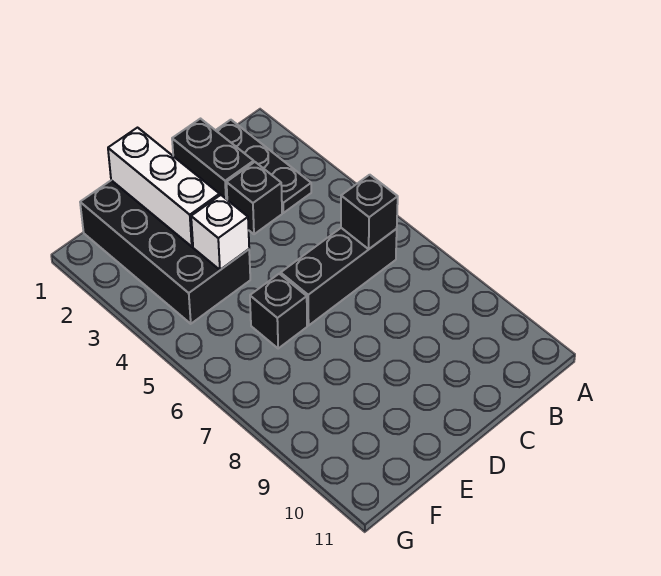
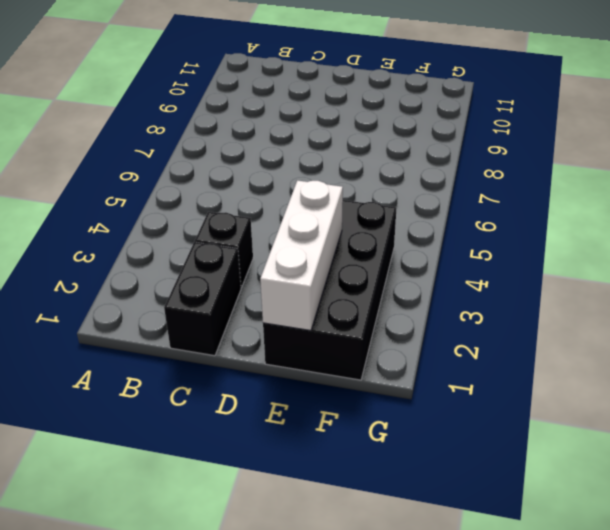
none -> black plate B1:B3 level 1
none -> black brick B6:D6 level 1

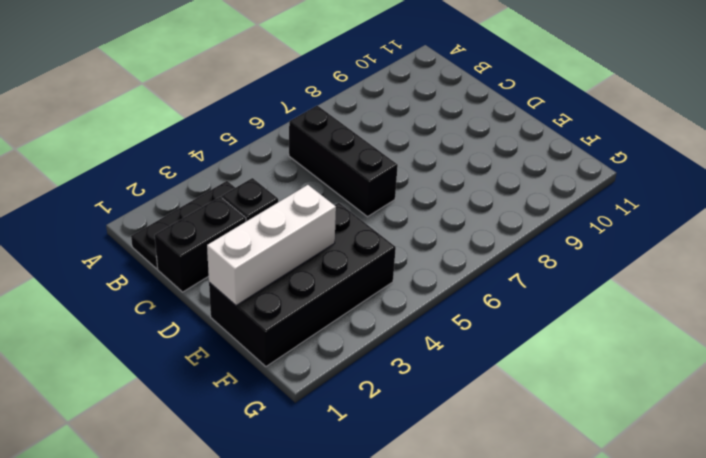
none -> black brick E6 level 1
none -> black brick B6 level 2

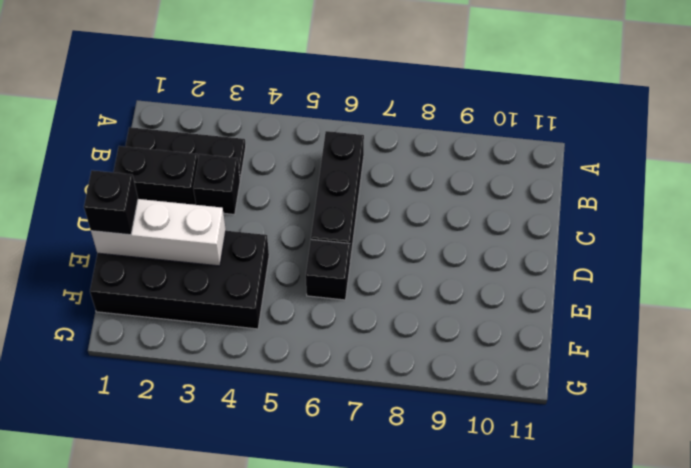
black brick E1 level 3 -> black brick B6 level 2
none -> white brick E4 level 2

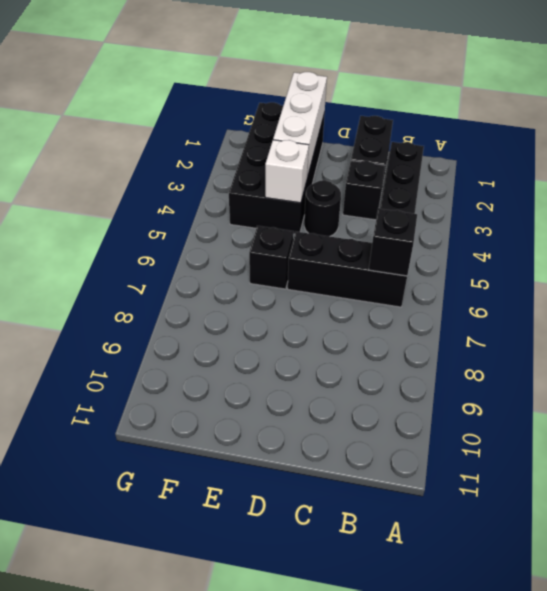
black round brick D4 level 1 -> none

